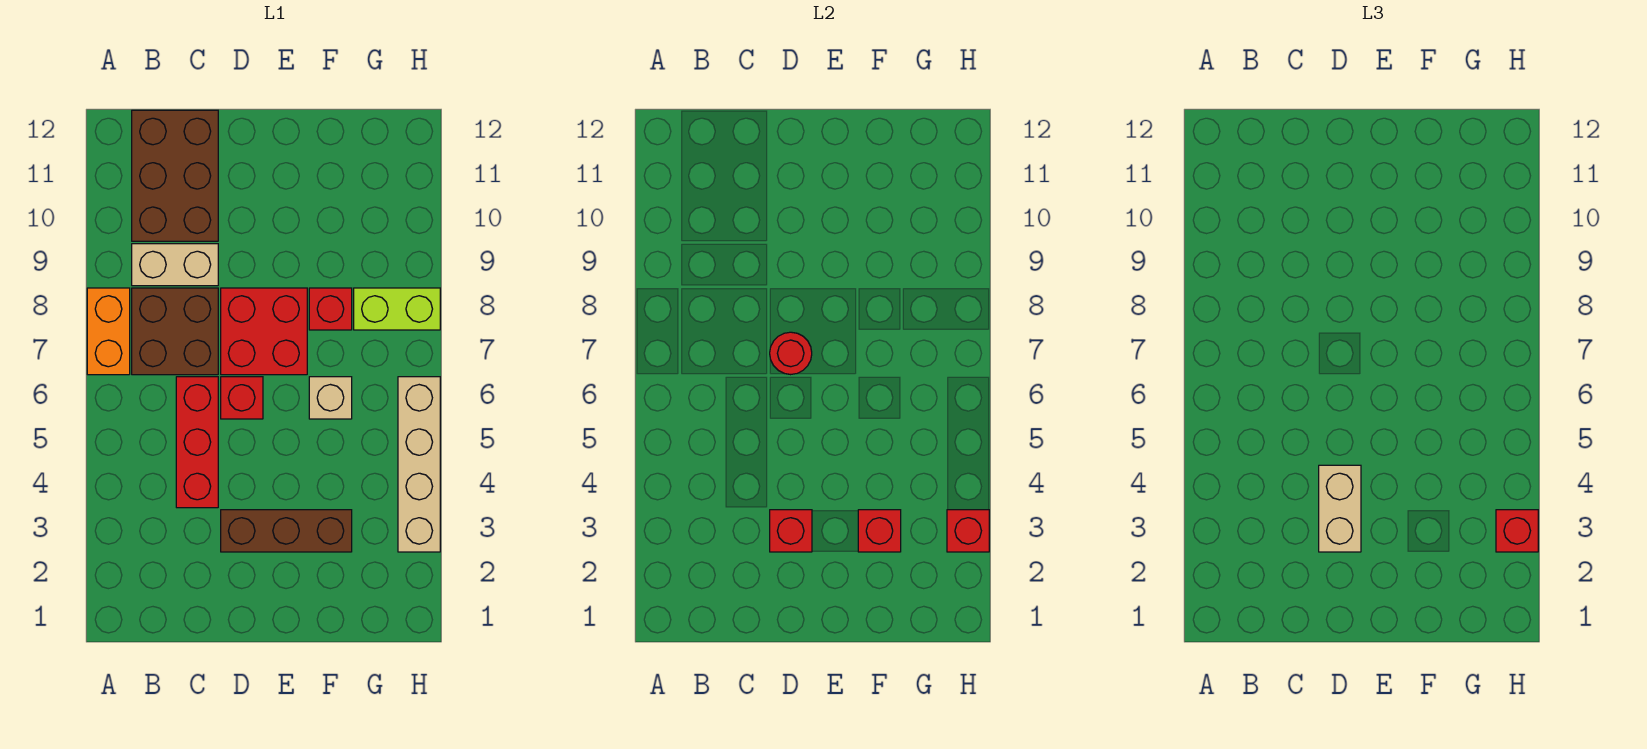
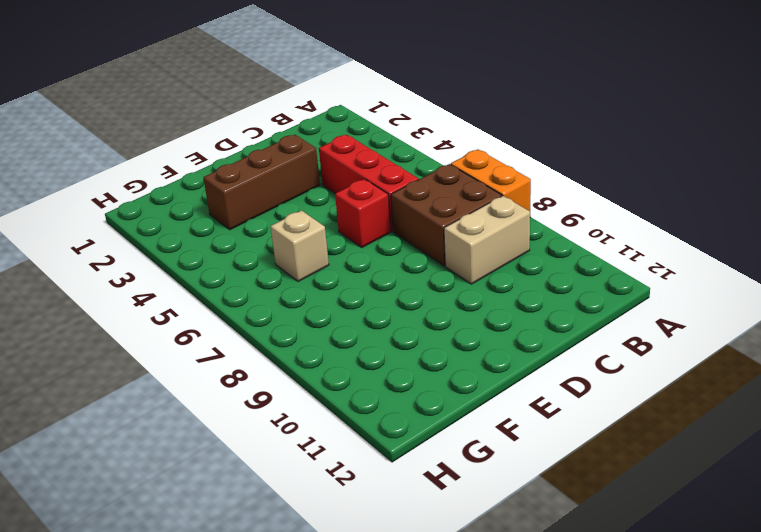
none -> brown brick B10:C12 level 1
none -> red brick D7:E8 level 1
none -> red brick F8 level 1

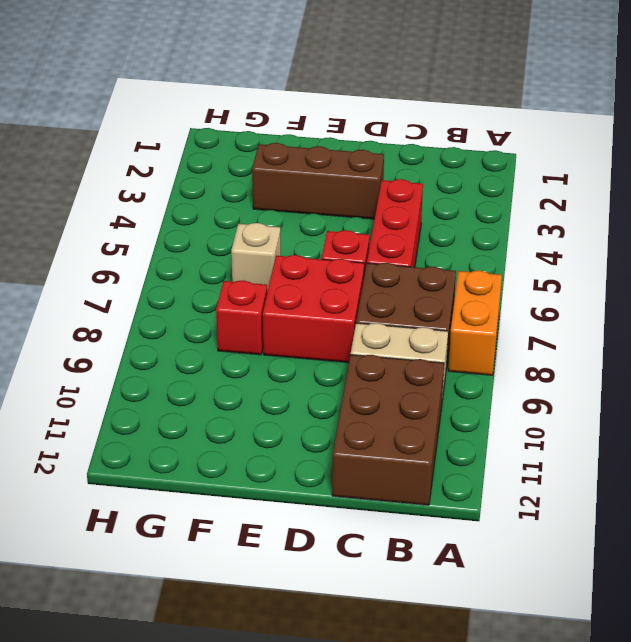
none -> lime brick G8:H8 level 1
none -> tan brick H3:H6 level 1
none -> red brick D3 level 2

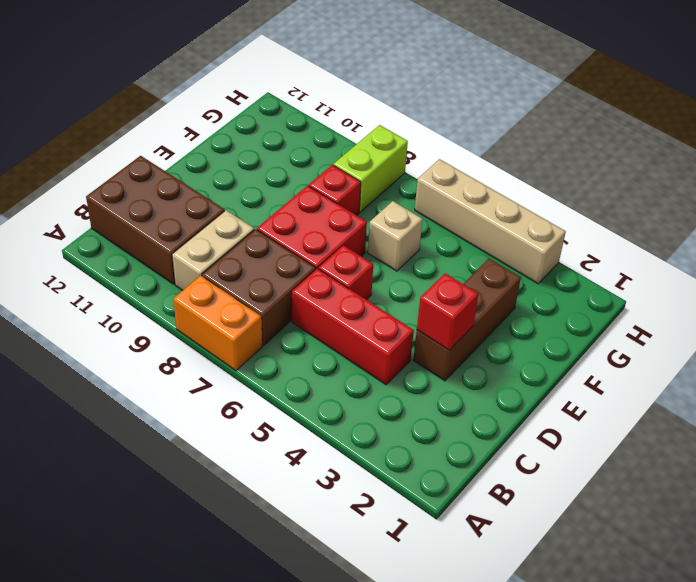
none -> red round brick D7 level 2
none -> red brick F3 level 2
none -> red brick H3 level 2

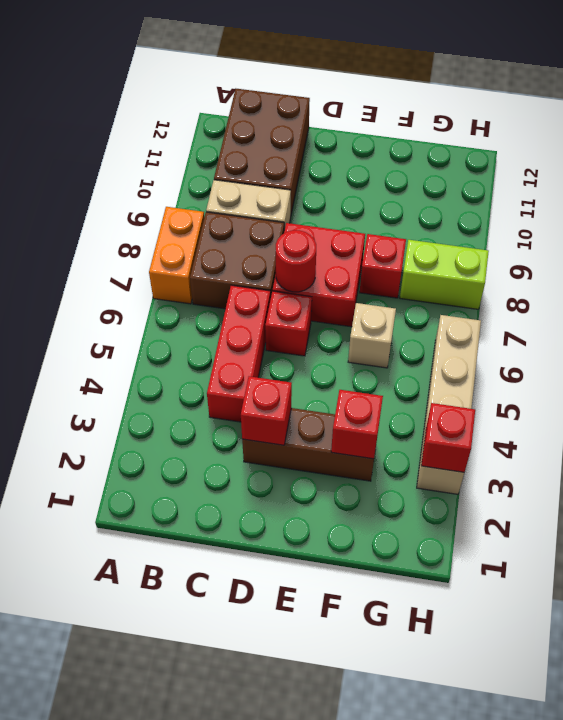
none -> tan brick D3:D4 level 3
none -> red brick H3 level 3

